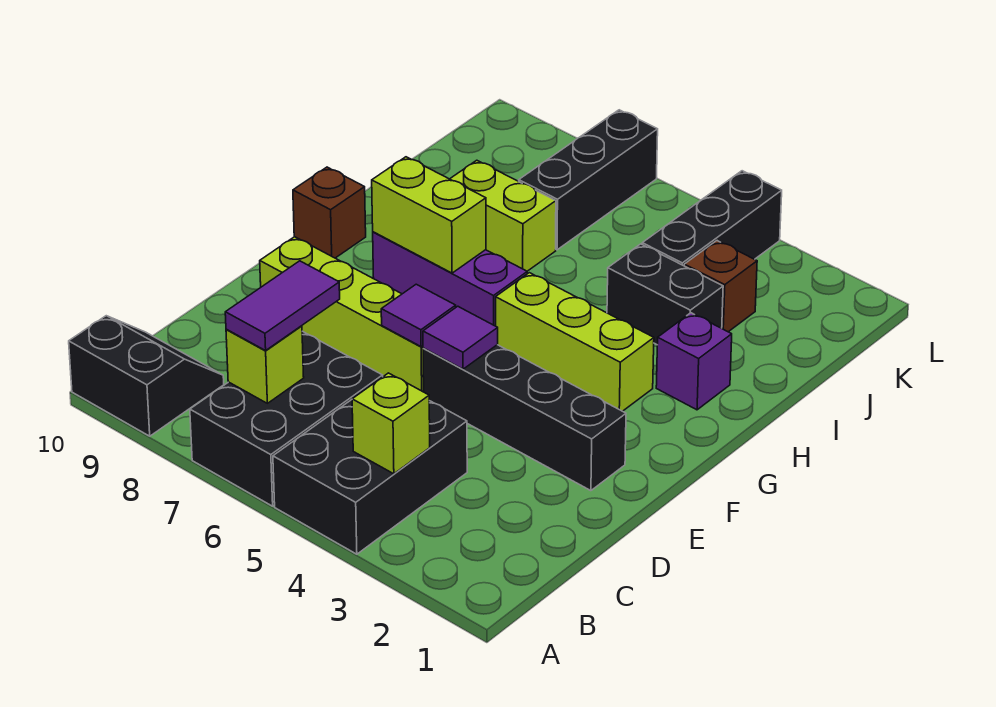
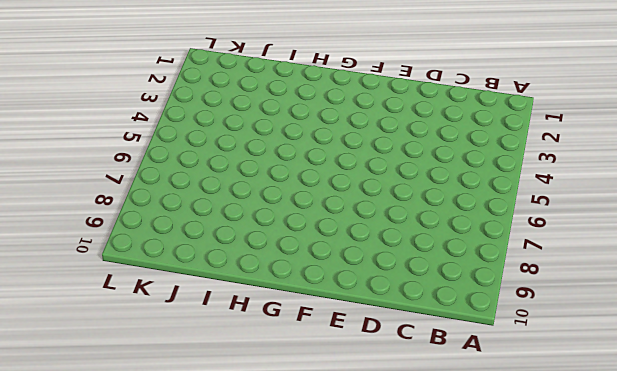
none -> black brick A4:C5 level 1
none -> black brick A6:C7 level 1
none -> black slope A9:B10 level 1 top A

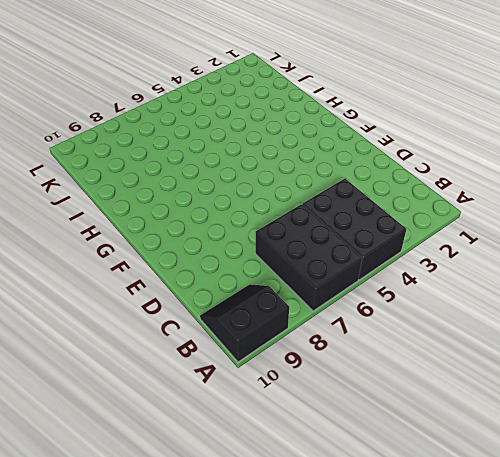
none -> black brick E2:E5 level 1
none -> lime brick E6:E9 level 1
none -> lime brick G3:G5 level 1

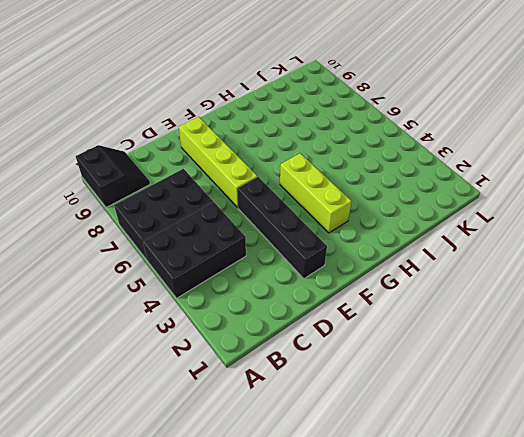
none -> purple brick G6:G8 level 1
none -> brown brick G10 level 1
none -> purple brick H2 level 1

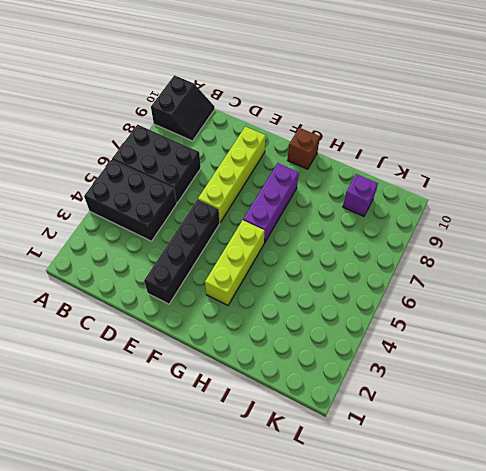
purple brick J9 level 1 -> purple brick H2 level 1
none -> black brick I3:I4 level 1
none -> lime brick I7:I8 level 1
none -> brown brick J3 level 1

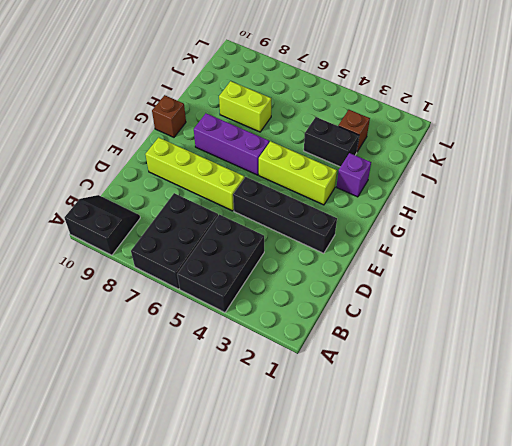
none -> black brick J4:L4 level 1
none -> black brick J7:L7 level 1
none -> lime brick B4 level 2

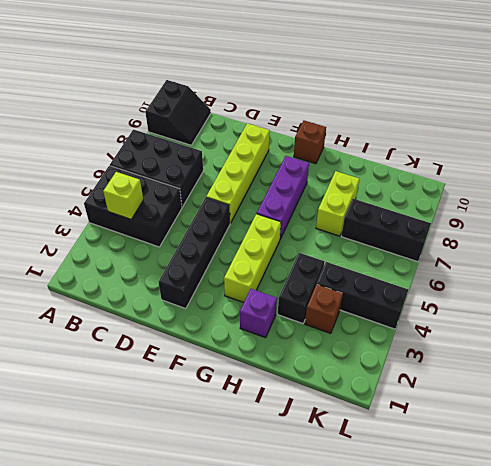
none -> lime brick B7 level 2
none -> purple tile E5 level 2
none -> purple tile E6 level 2

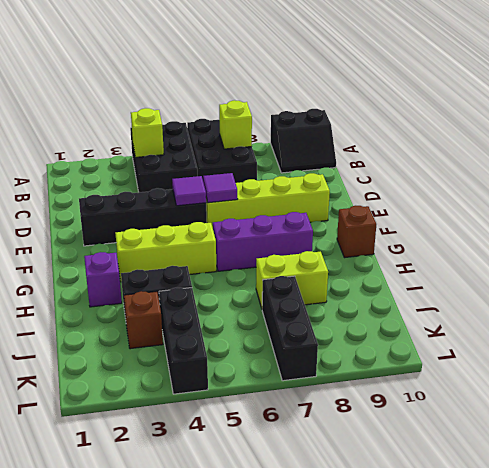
none -> lime brick G7:G8 level 2
none -> purple tile B7:C7 level 3

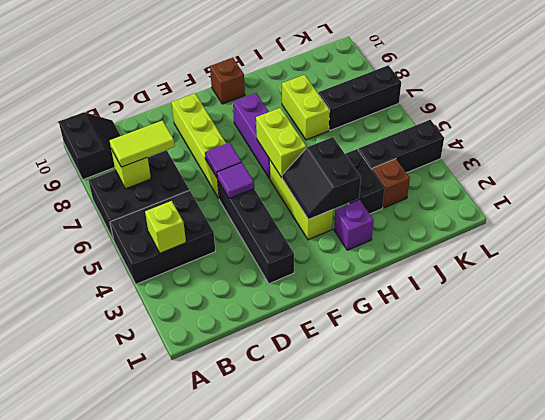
lime tile B7:C7 level 3 -> purple tile B7:C7 level 3
black slope G3:H4 level 2 top H -> none
lime brick G5:G6 level 2 -> lime brick G7:G8 level 2

